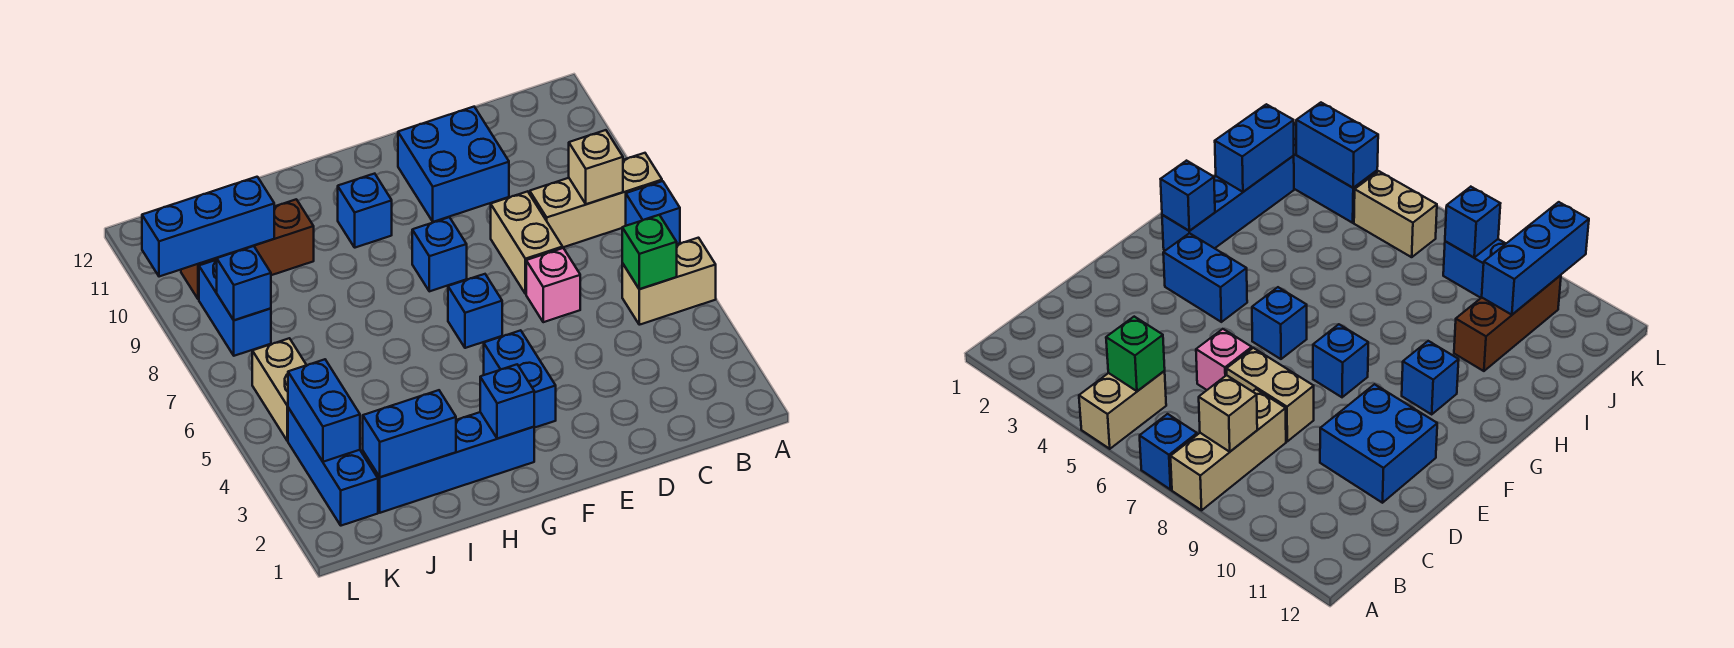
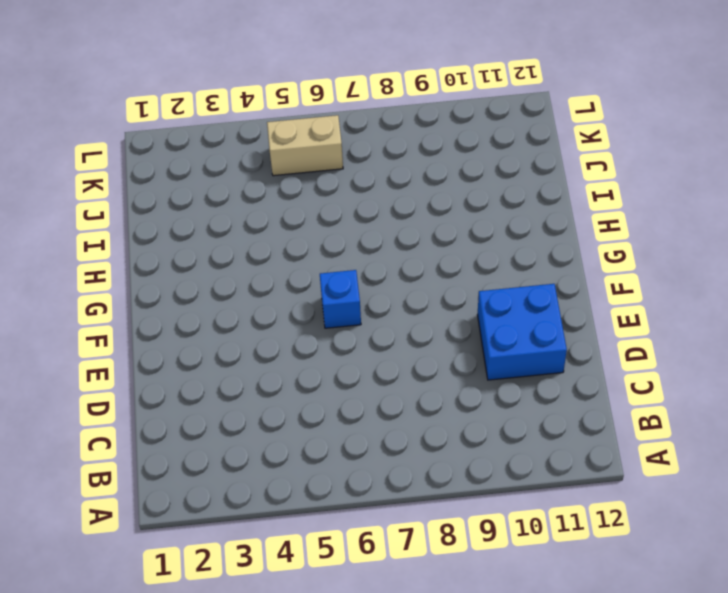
none -> tan brick A5:B5 level 1
none -> blue brick A7 level 1
none -> tan brick A8:C8 level 1

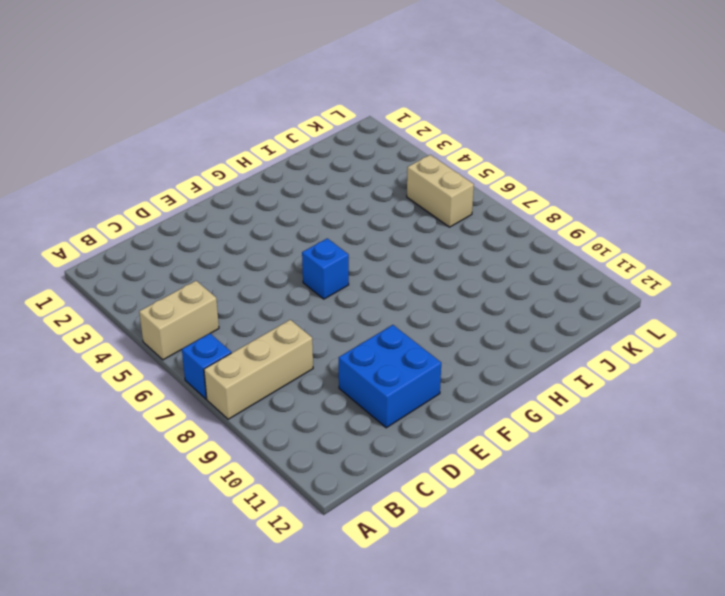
none -> pink brick D6 level 1
none -> tan brick D7:D8 level 1
none -> blue brick F3:F4 level 1

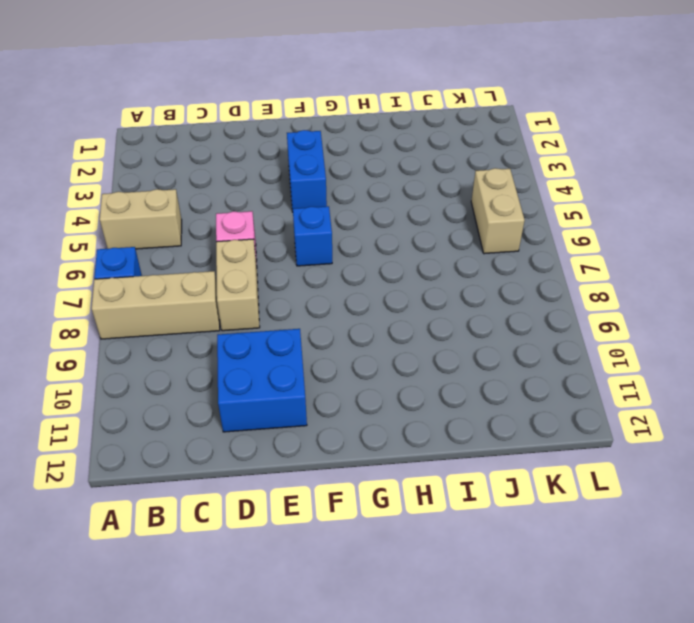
none -> blue brick F8 level 1
none -> blue brick G2:J2 level 1
none -> blue brick G10 level 1

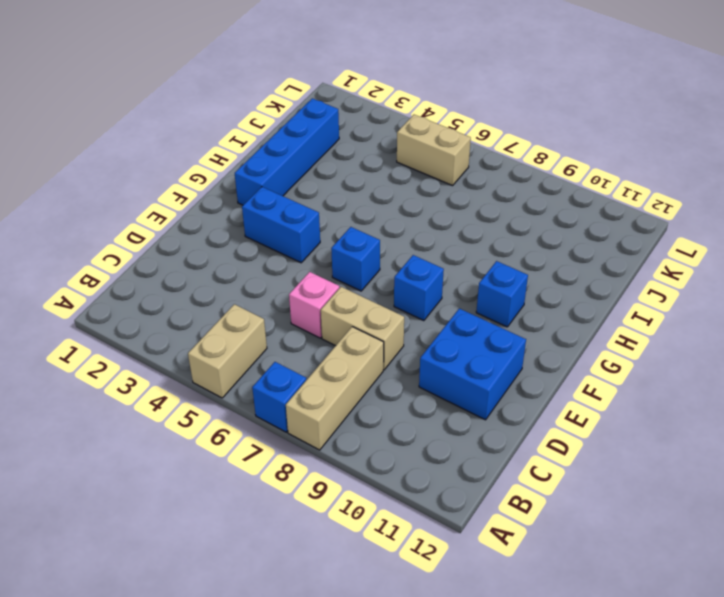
none -> brown brick I10:K10 level 1
none -> blue brick K2:K4 level 1
none -> blue brick K8:K9 level 1

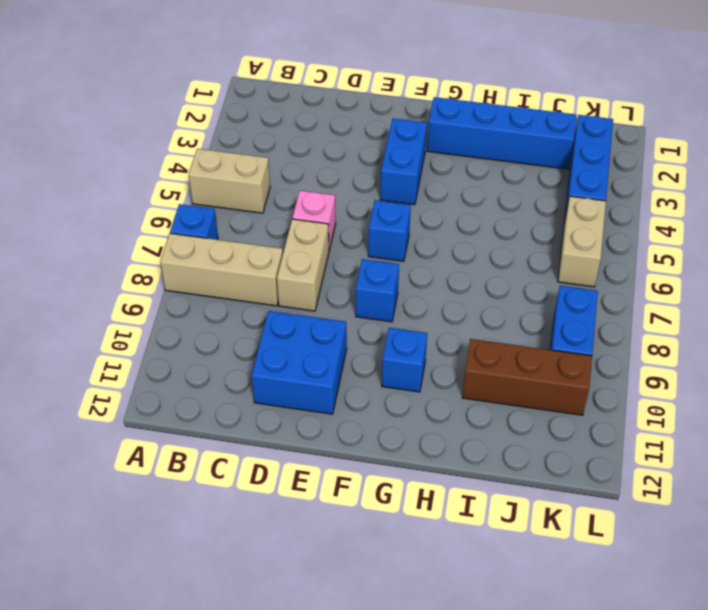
none -> green brick B5 level 2
none -> tan brick B8 level 2
none -> blue brick G2 level 2

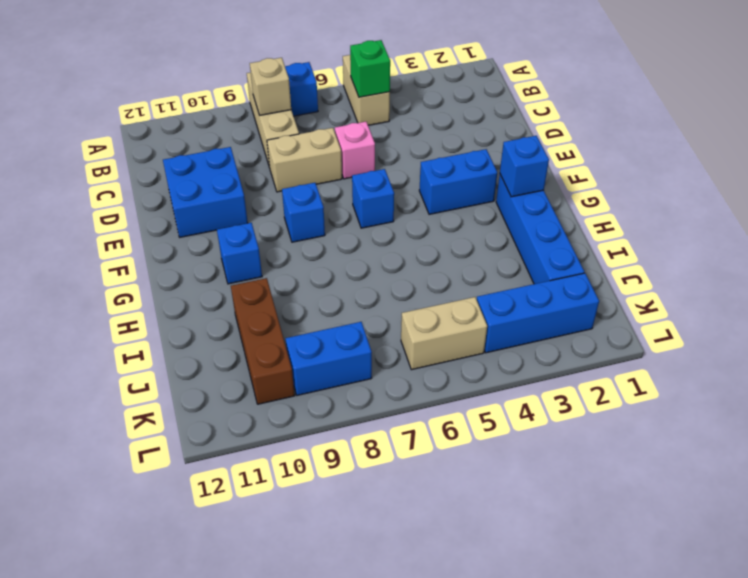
none -> blue brick I2:J2 level 2
none -> blue brick J10:L10 level 2
none -> blue brick K3:K4 level 2

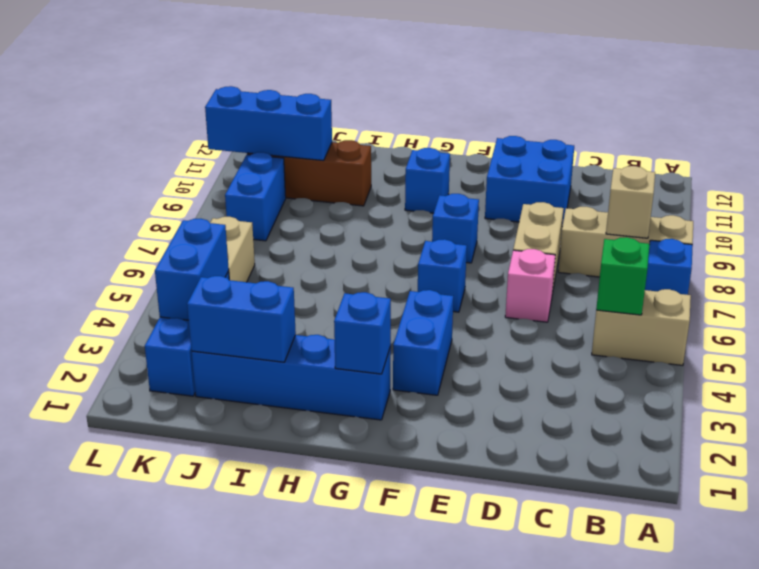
none -> blue brick K8 level 2

